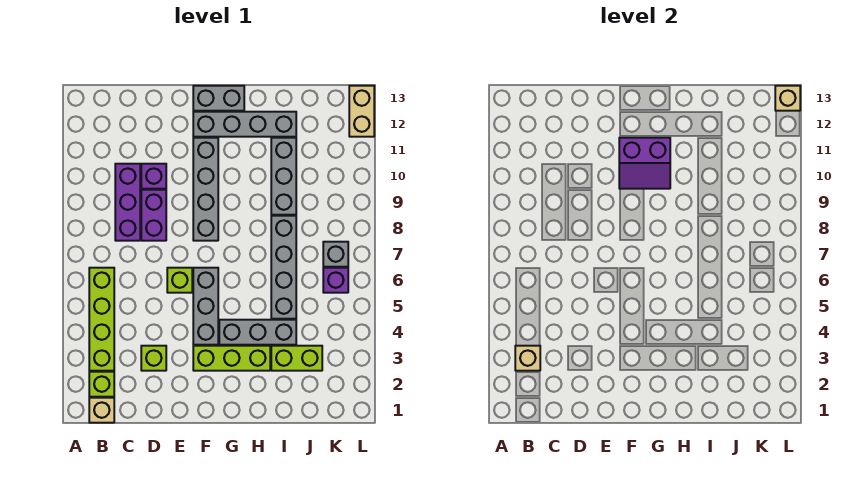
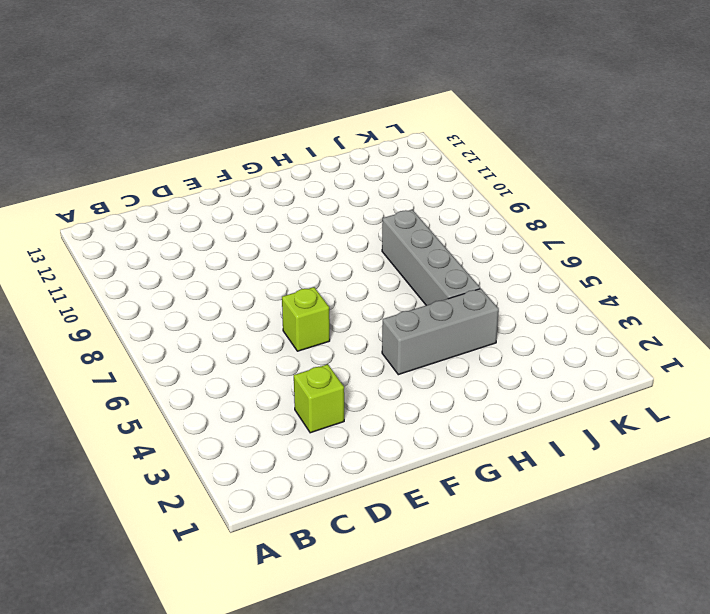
none -> tan brick B1 level 1
none -> lime brick B2 level 1
none -> lime brick B3:B6 level 1

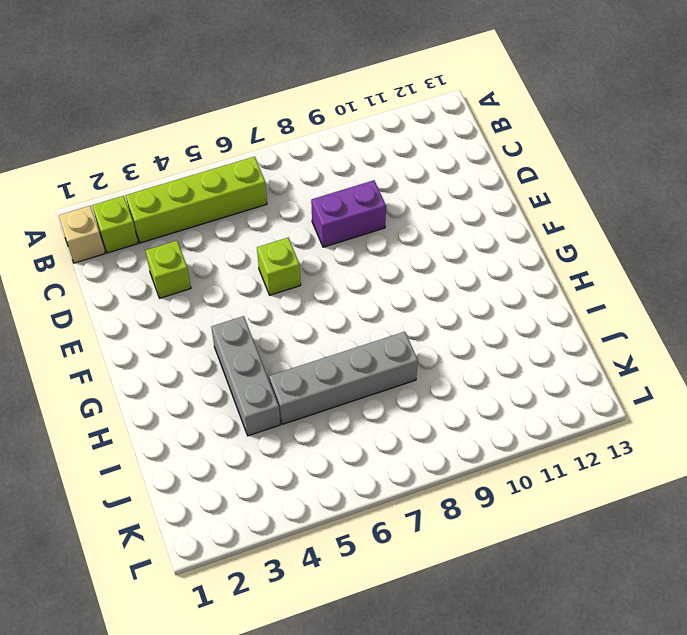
none -> purple brick C8:C10 level 1
none -> purple brick D10 level 1
none -> lime brick F3:H3 level 1

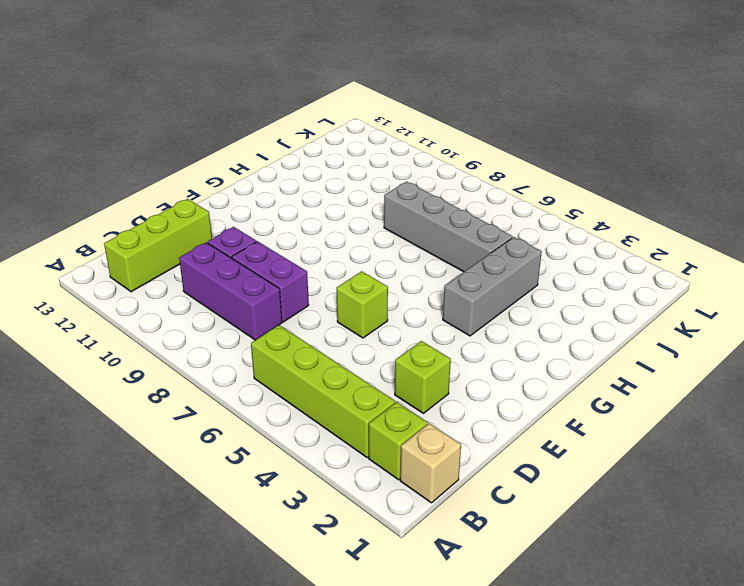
lime brick B12:D12 level 1 -> lime brick F3:H3 level 1
none -> grey brick F4:F6 level 1
none -> grey brick F8:F11 level 1
none -> grey brick F12:I12 level 1

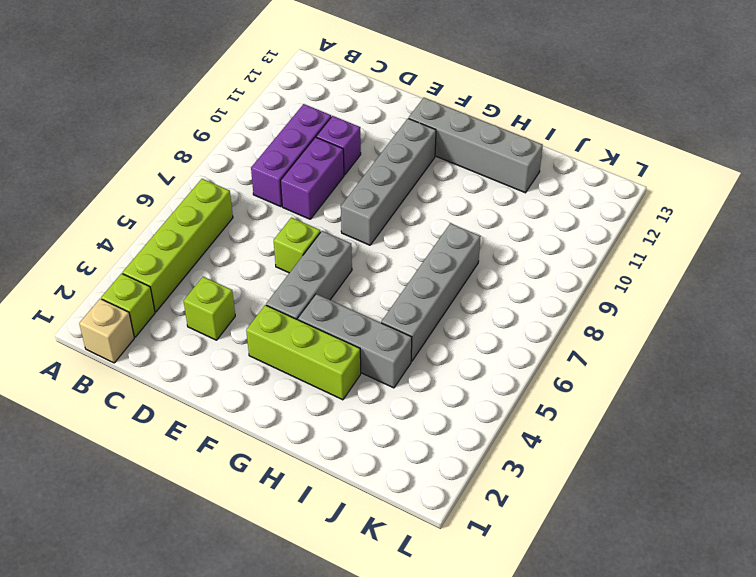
none -> grey brick F13:G13 level 1
none -> lime brick I3:J3 level 1
none -> grey brick I9:I11 level 1

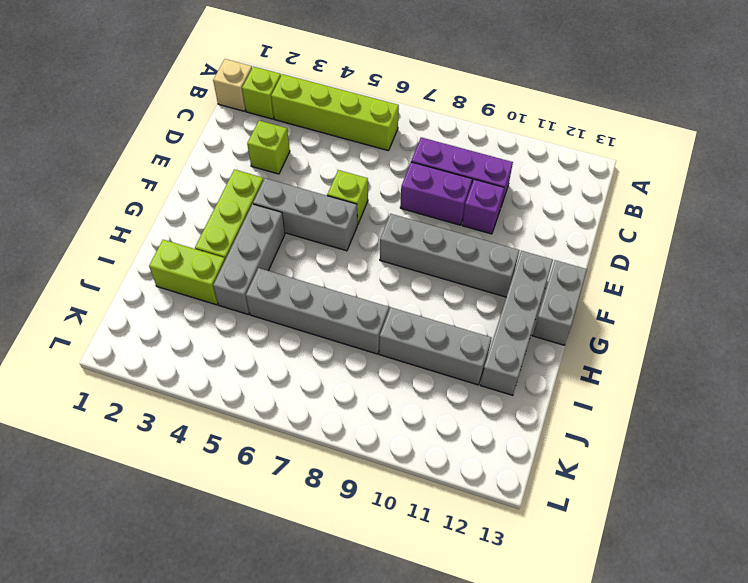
lime brick I2:I3 level 1 -> lime brick I3:J3 level 1
none -> purple brick K6 level 1
none -> grey brick K7 level 1
none -> tan brick L12:L13 level 1

